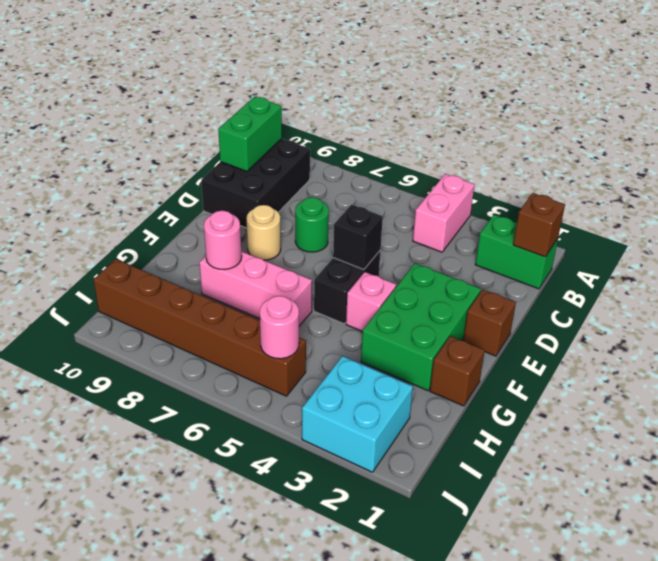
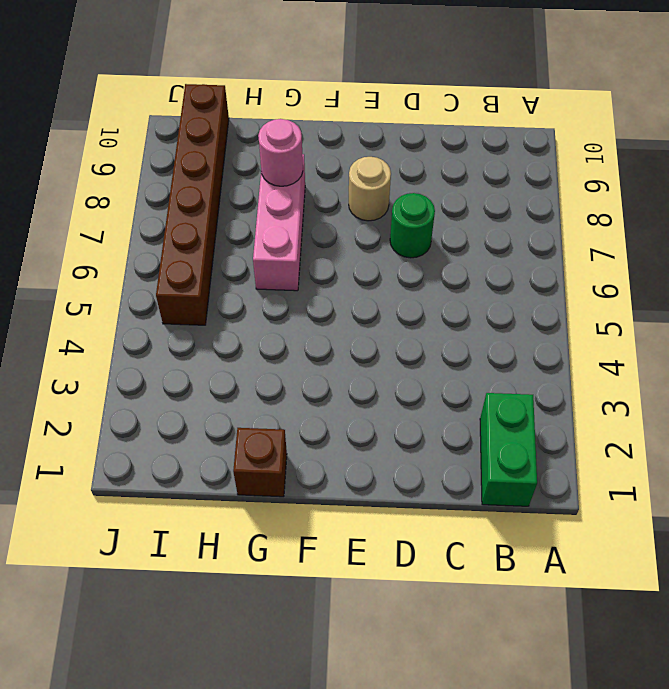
none -> pink brick A4:B4 level 1
none -> black brick B9:D10 level 1
none -> brown brick E1 level 1

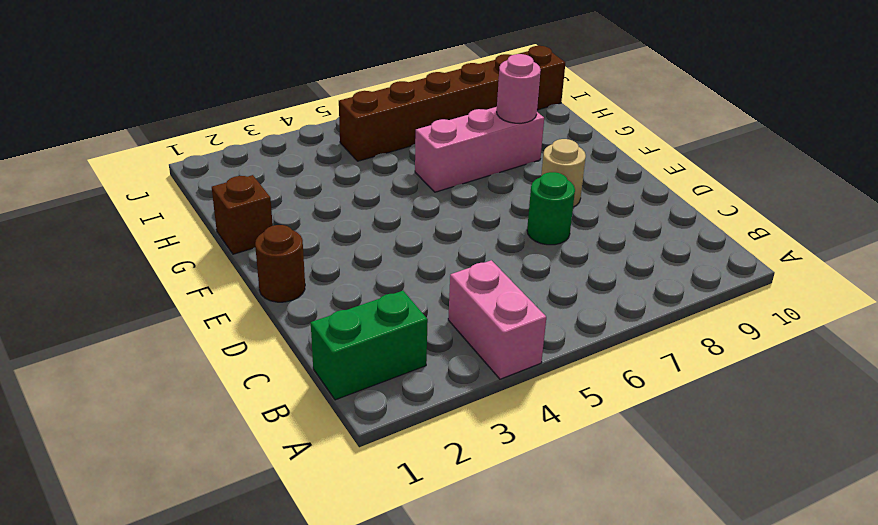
brown round brick E1 level 1 -> brown brick E1 level 1
none -> black brick B9:D10 level 1
none -> green brick E2:G3 level 1
none -> black brick E5:F5 level 1

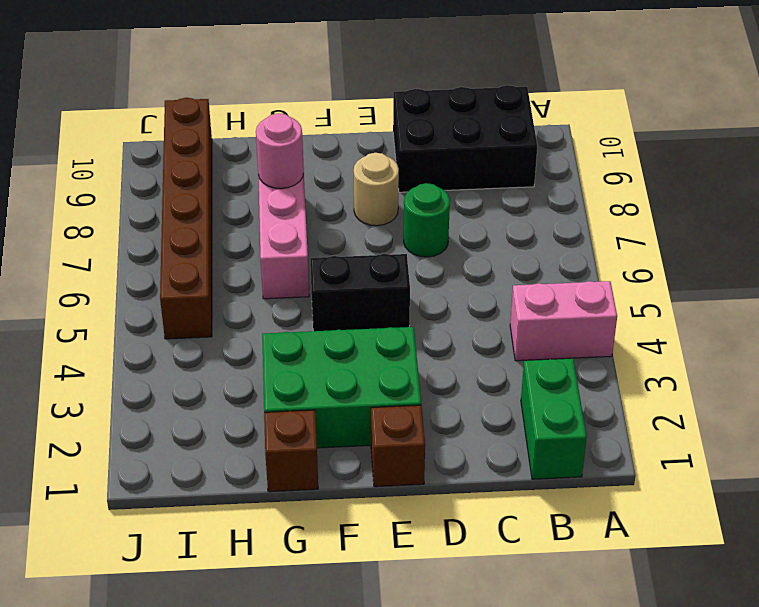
none -> pink brick F4 level 1
none -> cyan brick I2:J3 level 1
none -> brown brick B1 level 2

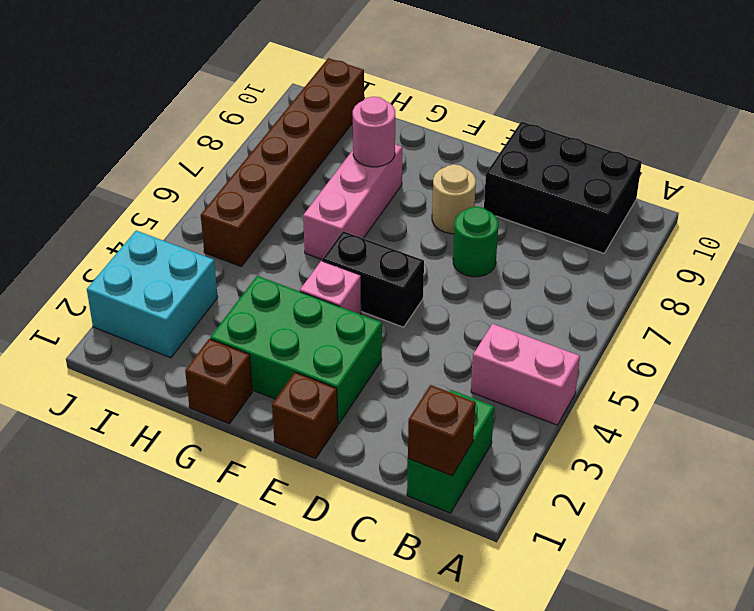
none -> green brick B10:C10 level 2
none -> black brick E5 level 2
none -> pink round brick I5 level 2

